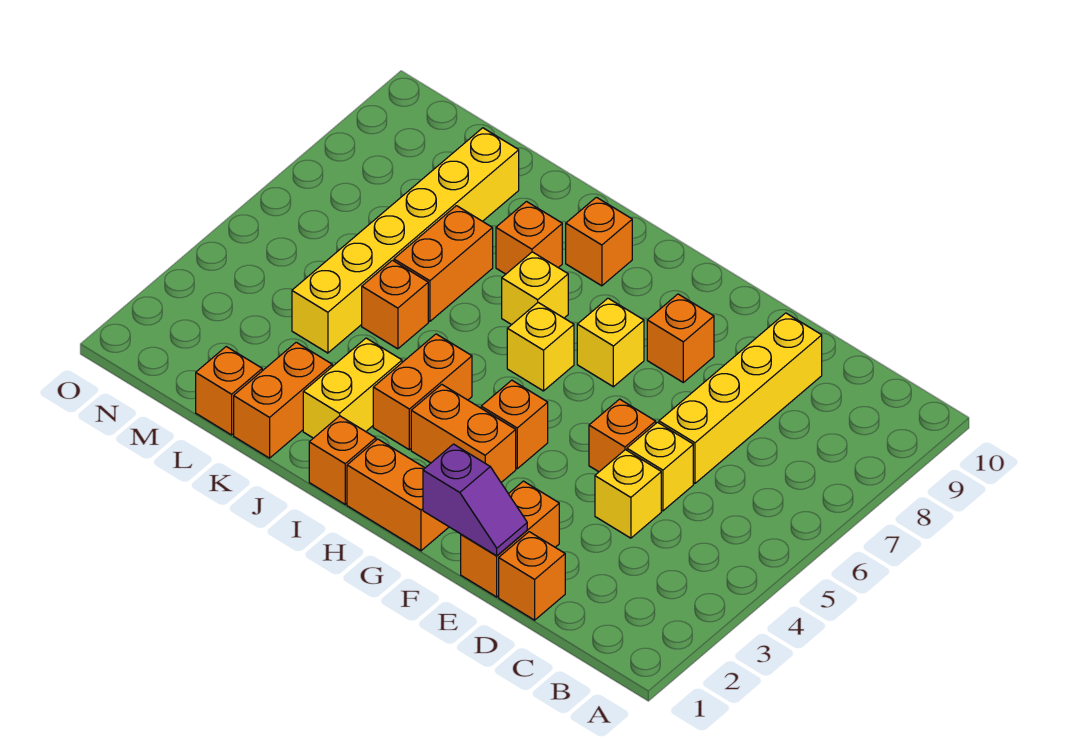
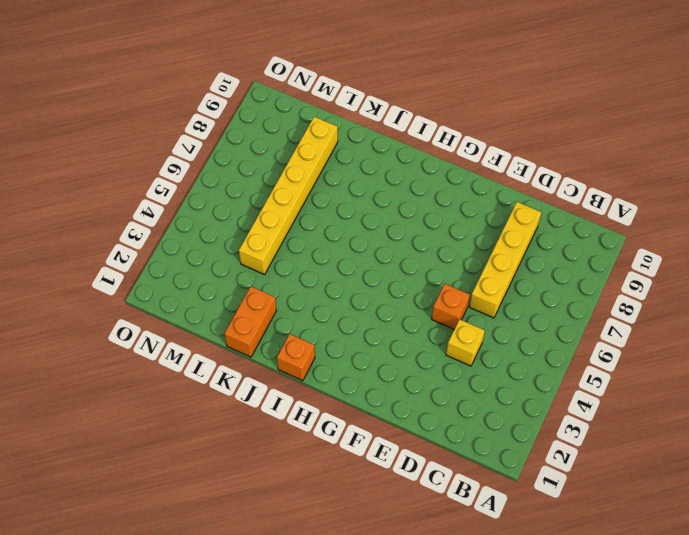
none -> orange brick D1 level 1
none -> yellow brick D5 level 1
none -> orange brick E1:E2 level 1

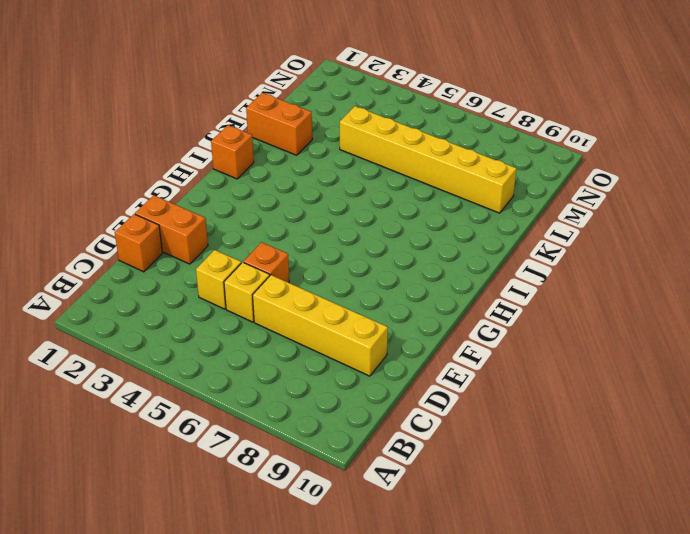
none -> orange brick F8 level 1
none -> orange brick G1:H1 level 1
none -> orange brick G3:H3 level 1

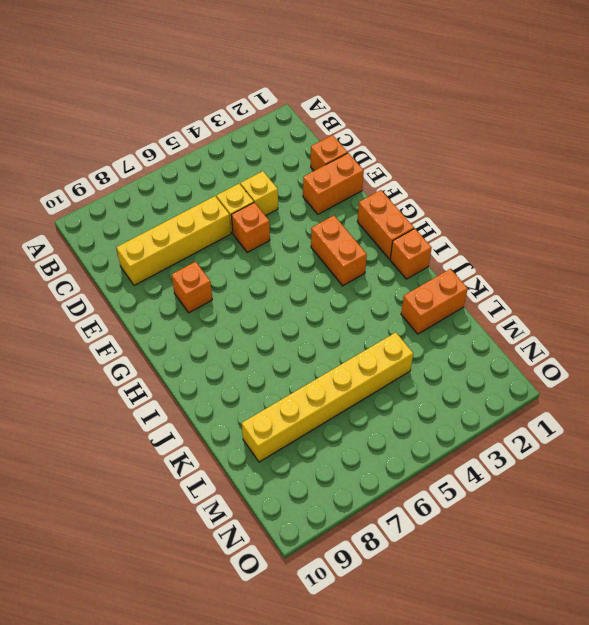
none -> orange brick G4 level 1
none -> yellow brick G7 level 1
none -> yellow brick H6 level 1

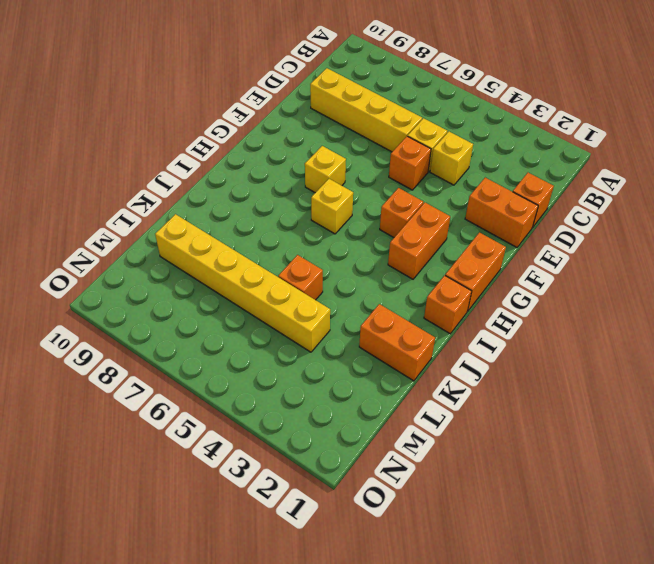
none -> orange brick F8 level 1
none -> orange brick I3:I4 level 1
none -> yellow brick I7 level 1

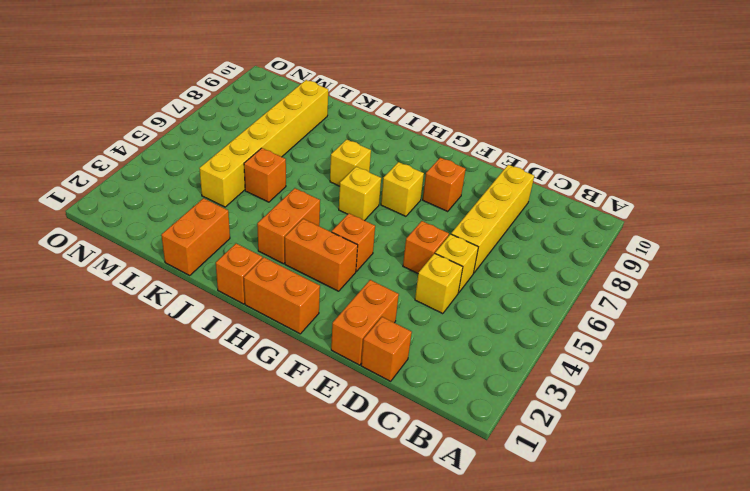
none -> orange brick I9 level 1
none -> yellow brick J2:J3 level 1
none -> orange brick J8 level 1

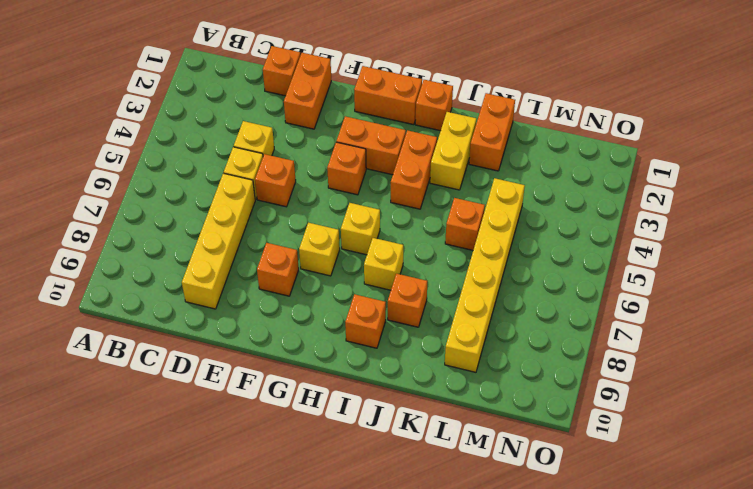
none -> orange brick K6:K7 level 1
none -> orange brick L1 level 1
none -> purple slope E1:F1 level 2 top F

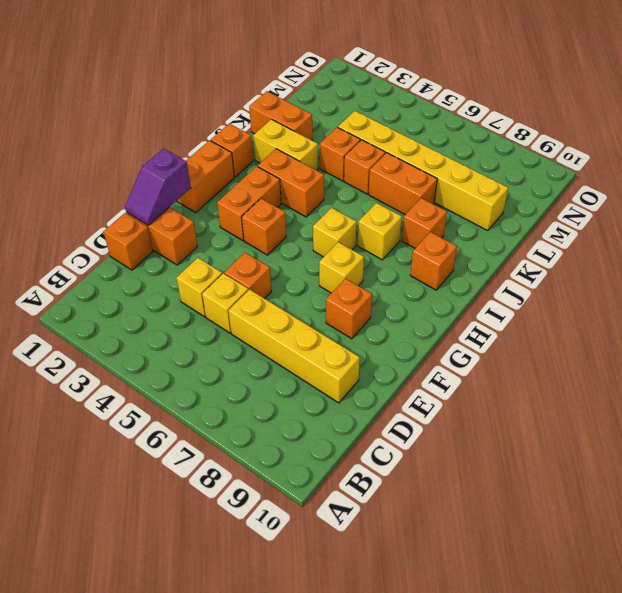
orange brick K4 level 1 -> orange brick L1 level 1

